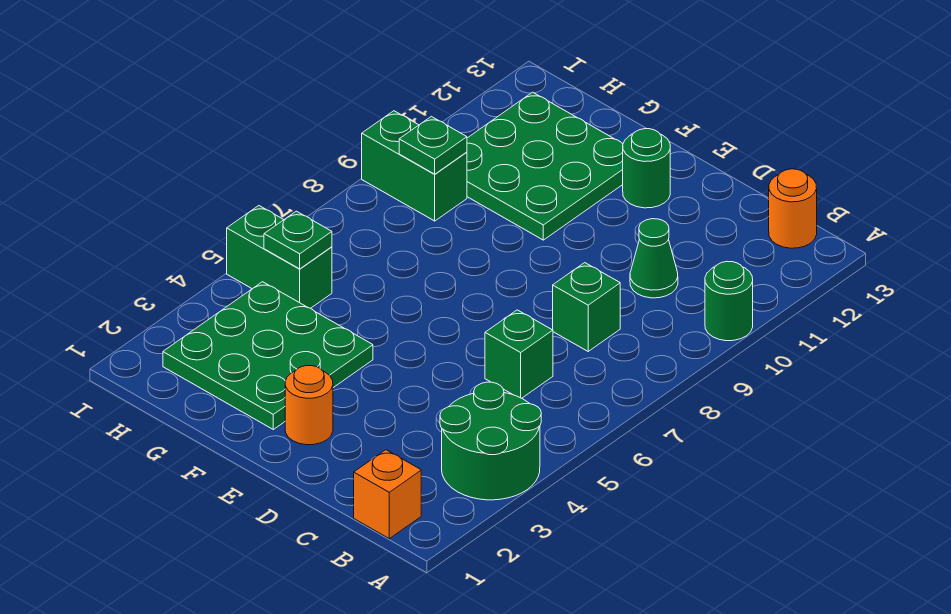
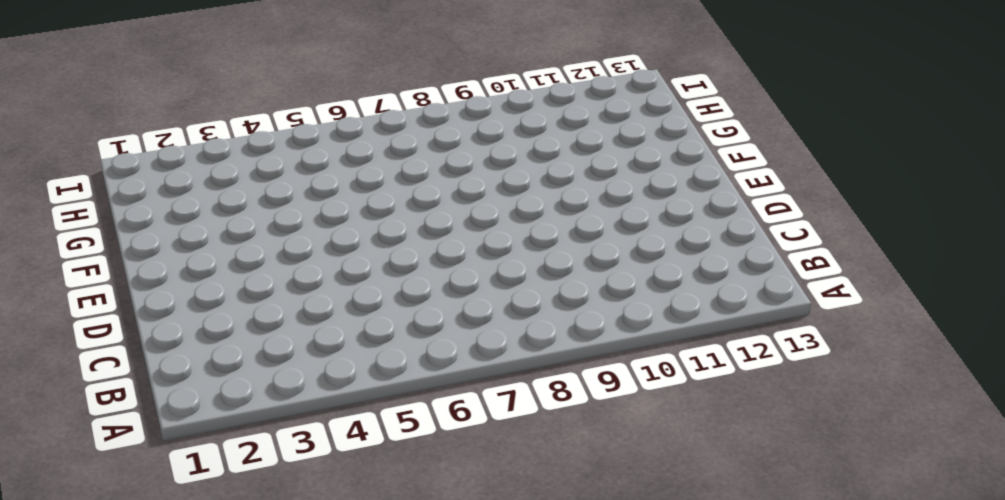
none -> green round brick A3:B4 level 1
none -> green round brick A10 level 1
none -> orange brick B1 level 1

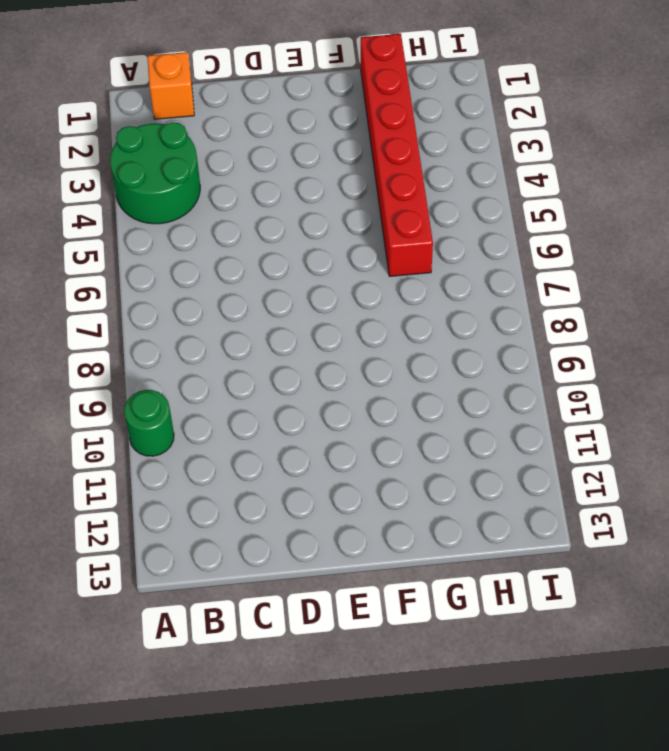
red brick G1:G6 level 1 -> green plate F2:H4 level 1
none -> orange round brick B13 level 1
none -> green brick C6 level 1
none -> green brick C8 level 1

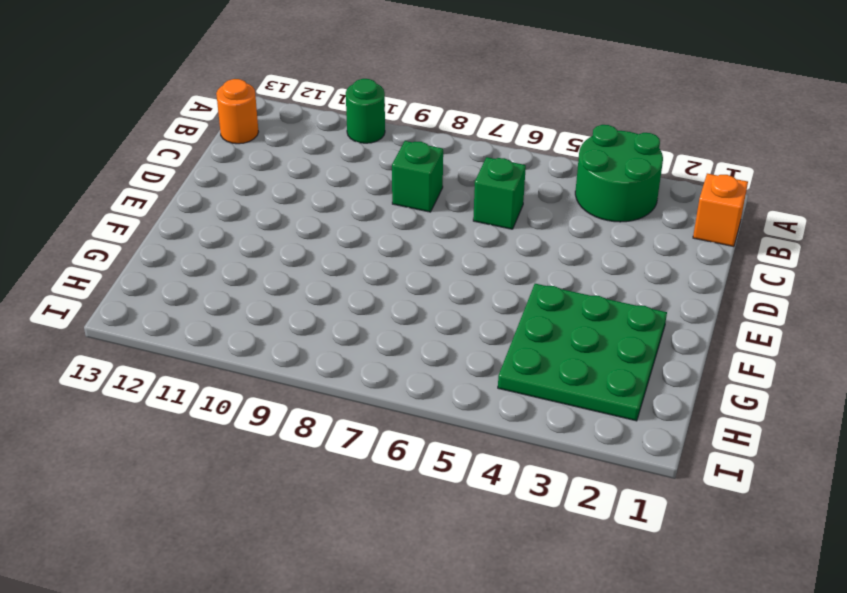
none -> green cone C10 level 1
none -> orange round brick E2 level 1
none -> green round brick E12 level 1

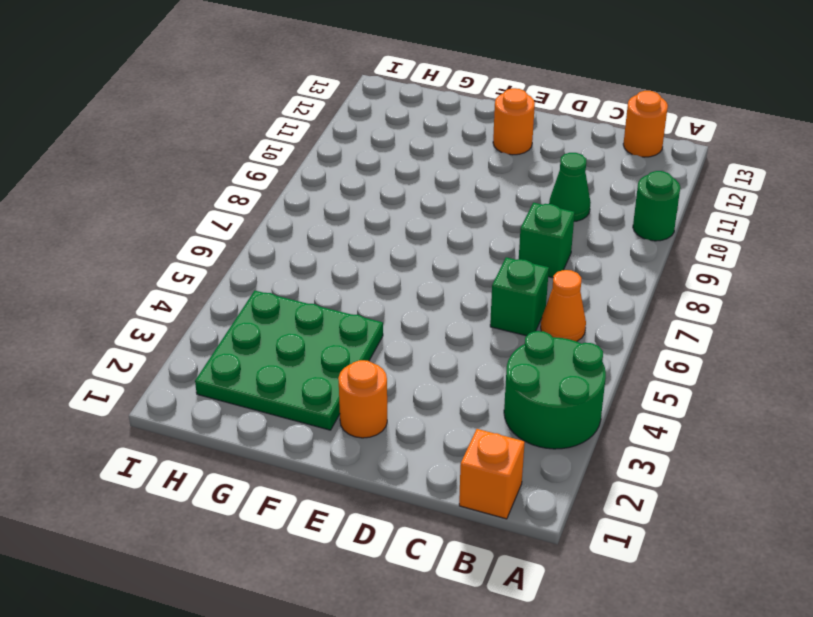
orange cone B6 level 1 -> none
orange round brick E12 level 1 -> green round brick E12 level 1
none -> green plate F10:H12 level 1
none -> green brick H5:I5 level 1
none -> green brick H9:I9 level 1

